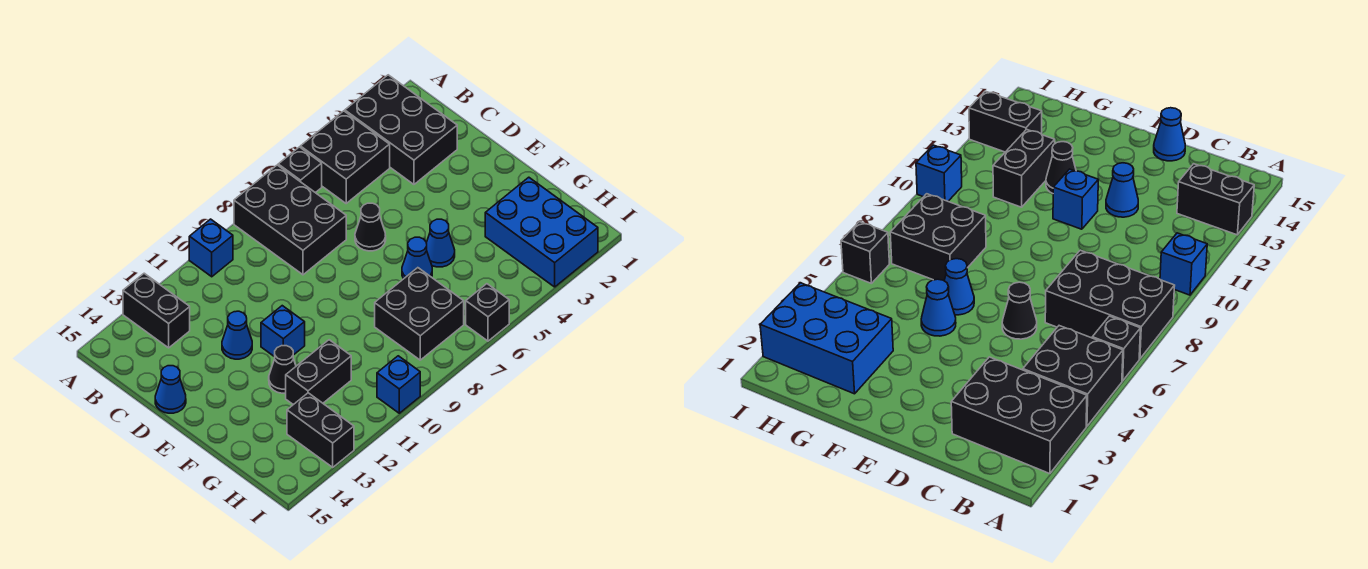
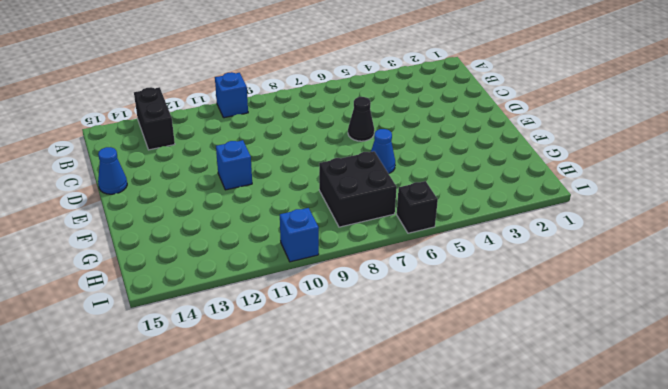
none -> black brick A2:C3 level 1
none -> black brick A4:B5 level 1
none -> black brick A6 level 1

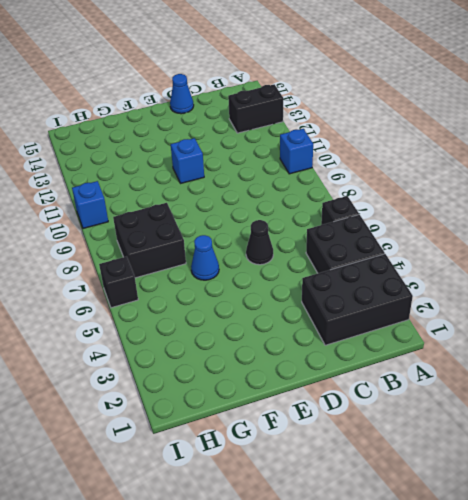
none -> black brick A7:C8 level 1
none -> blue cone D12 level 1
none -> blue cone F5 level 1

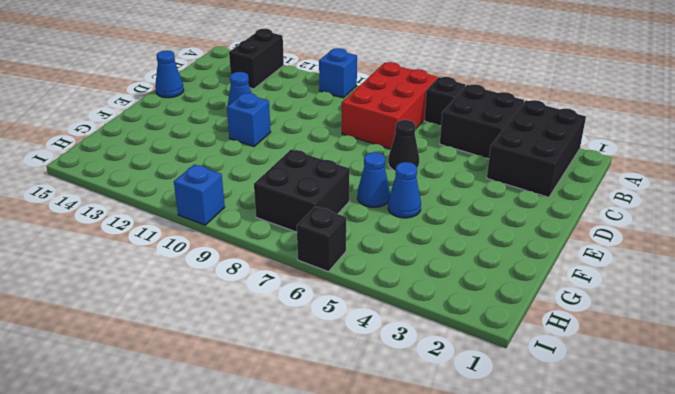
red brick A7:C8 level 1 -> black brick A7:C8 level 1
none -> black cone F12 level 1
none -> blue brick G2:I3 level 1
none -> black brick G11:G12 level 1

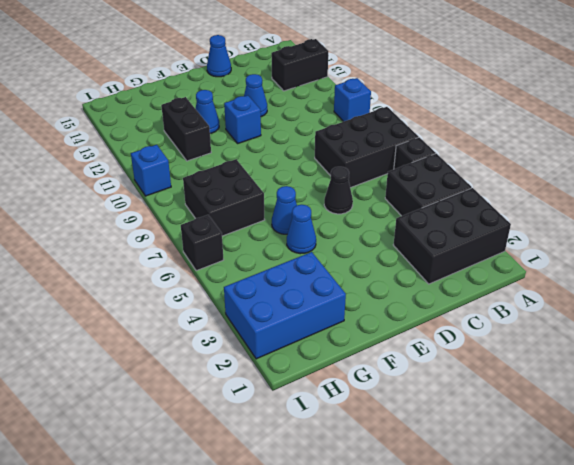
blue cone F12 level 1 -> black cone F12 level 1
none -> black brick H13:I13 level 1

